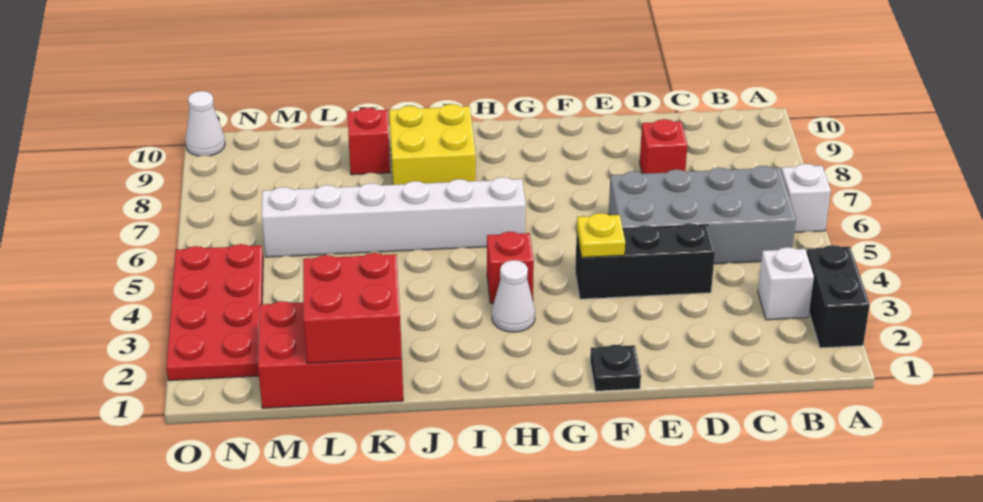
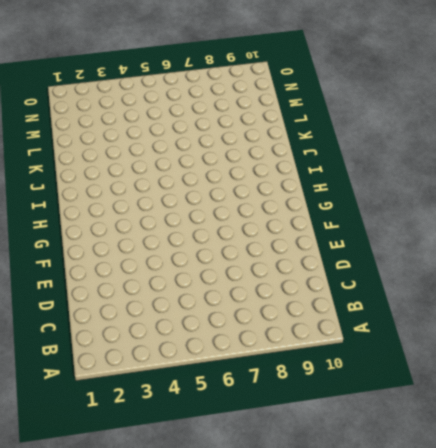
none -> black brick A2:A3 level 1
none -> white brick A6 level 1
none -> white brick B3 level 1

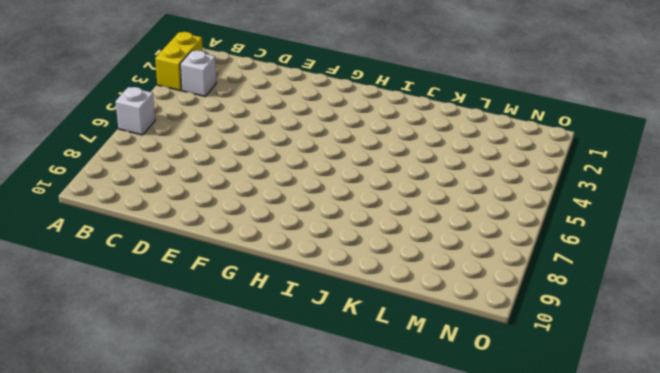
yellow brick A2:A3 level 1 -> black brick A2:A3 level 1
none -> grey brick B5:E6 level 1
none -> black brick D4:F4 level 1
none -> red brick D8 level 1

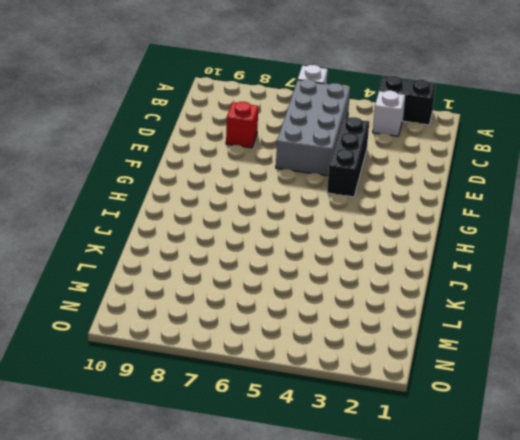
none -> black plate F1 level 1
none -> white cone H3 level 1
none -> red brick H4 level 1

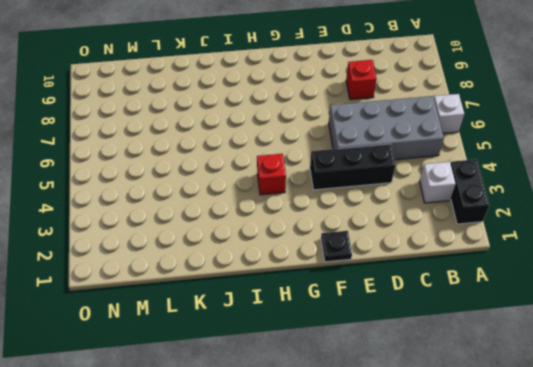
none -> white cone H3 level 1
none -> white brick H6:M6 level 1
none -> yellow brick I8:J9 level 1

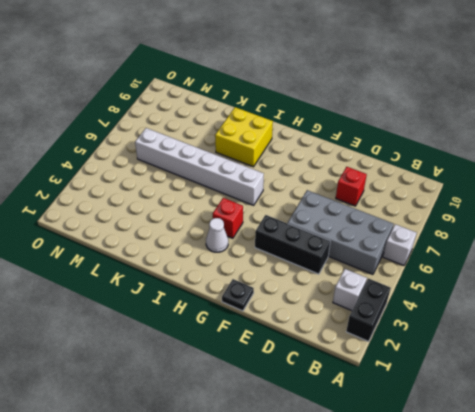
none -> red brick K1:M2 level 1
none -> red brick K9 level 1
none -> red plate N2:O5 level 1

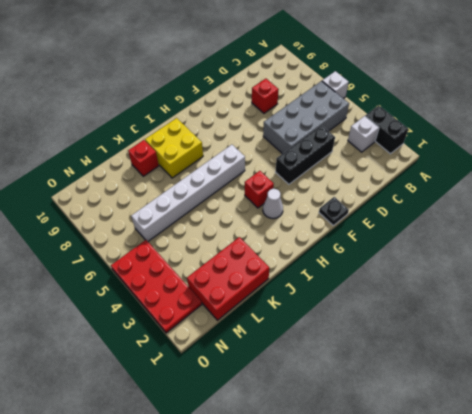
none -> white cone O10 level 1
none -> yellow plate F4 level 2
none -> red brick K1:L2 level 2

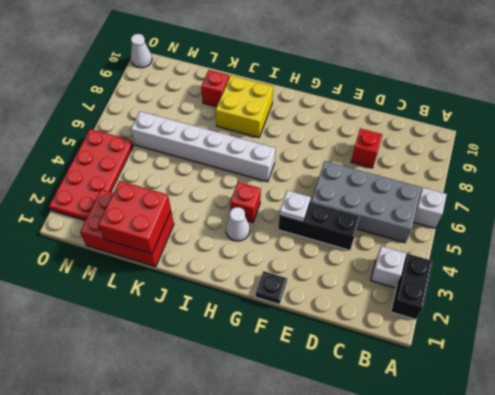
white plate F4 level 2 -> yellow plate F4 level 2

